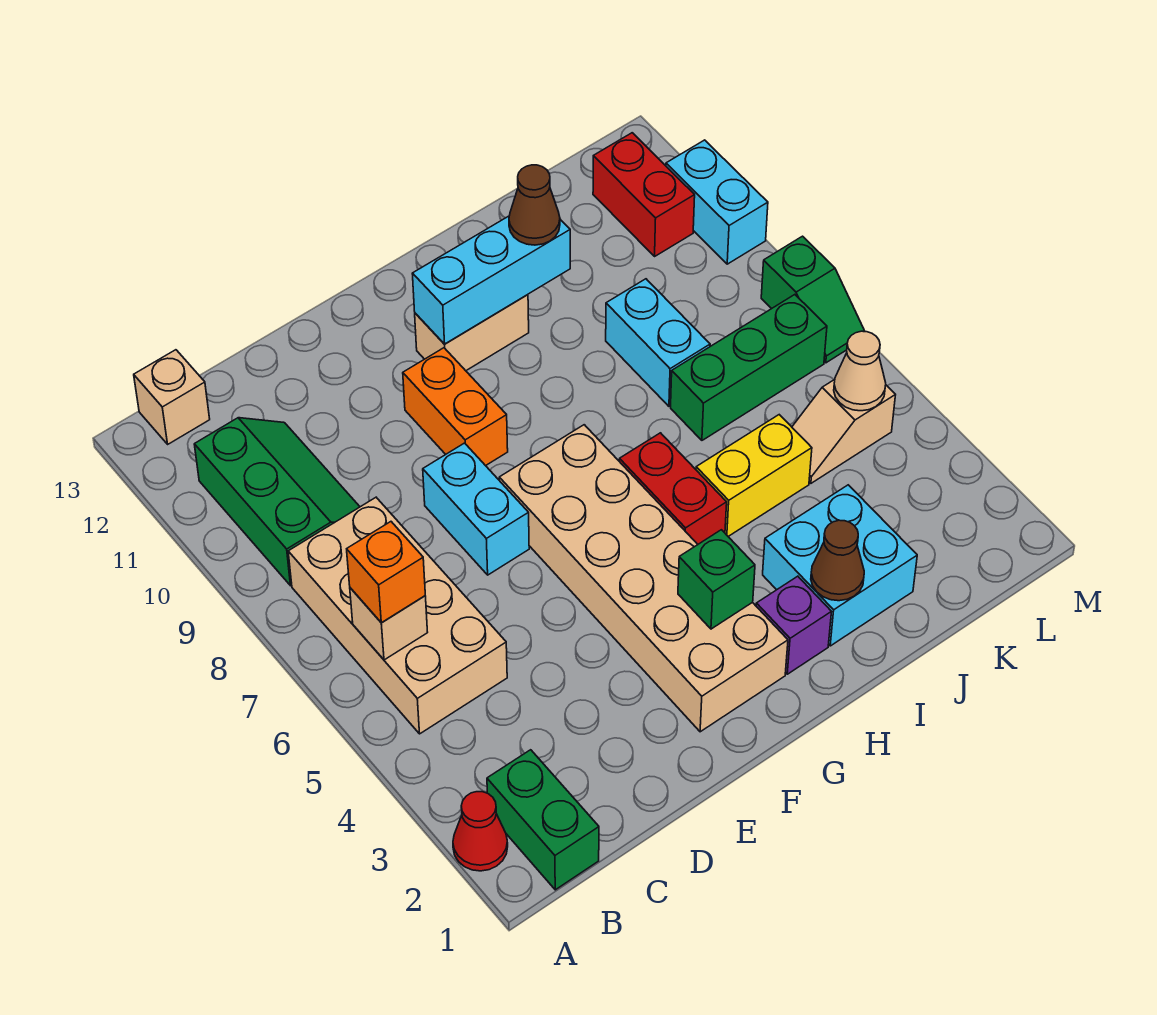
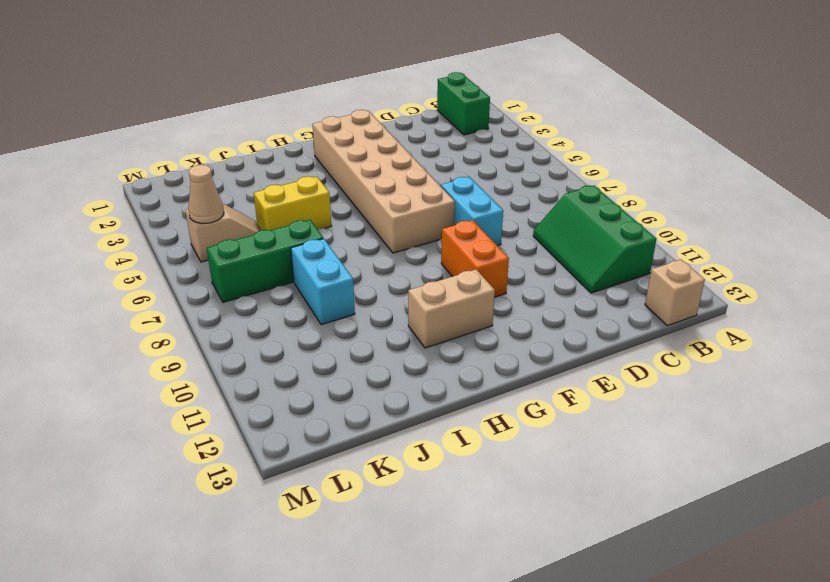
none -> red cone A2 level 1
none -> tan brick B5:C8 level 1
none -> purple brick H2 level 1

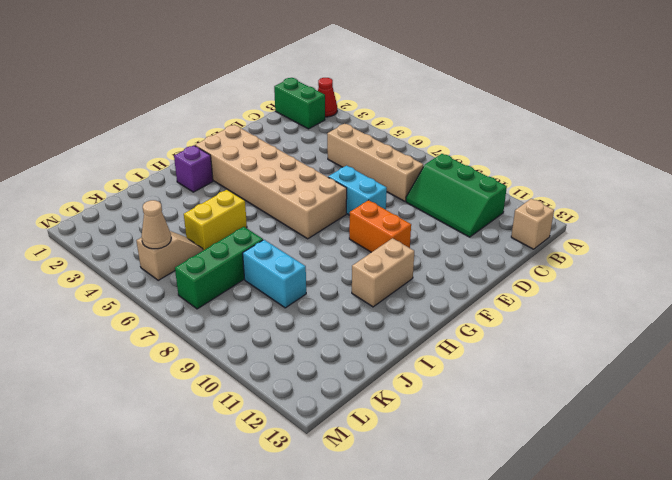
tan brick C5:C8 level 1 -> tan brick B5:C8 level 1
none -> red brick H5:H6 level 1
none -> cyan brick I2:J3 level 1
none -> red brick L11:L12 level 1

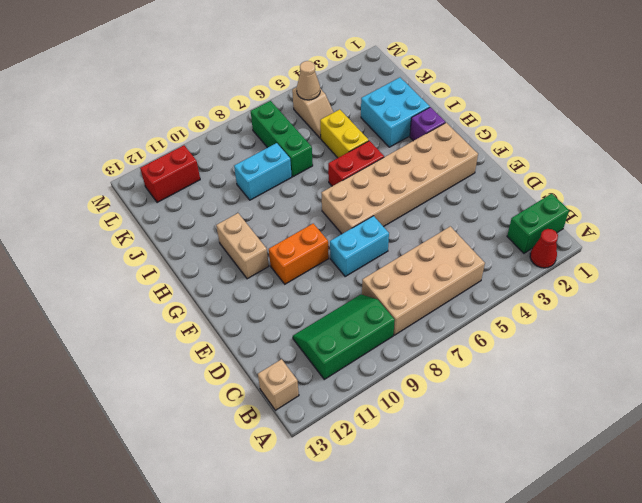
none -> green slope M7:M8 level 1 top 8
none -> cyan brick M10:M11 level 1
none -> tan brick B6 level 2

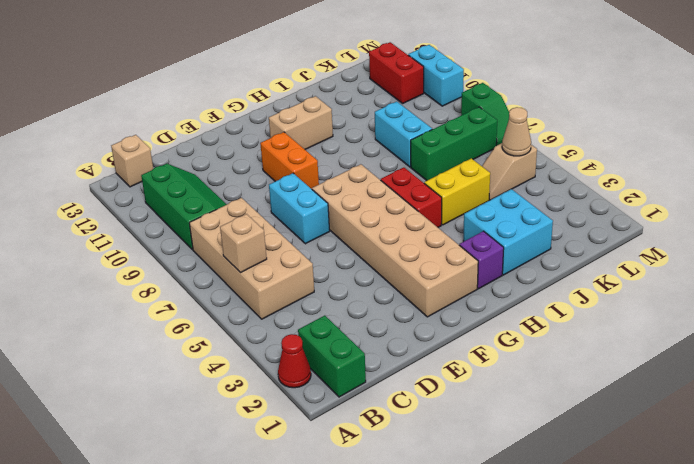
none -> green brick G3 level 2
none -> cyan brick G11:I11 level 2
none -> brown cone I2 level 2

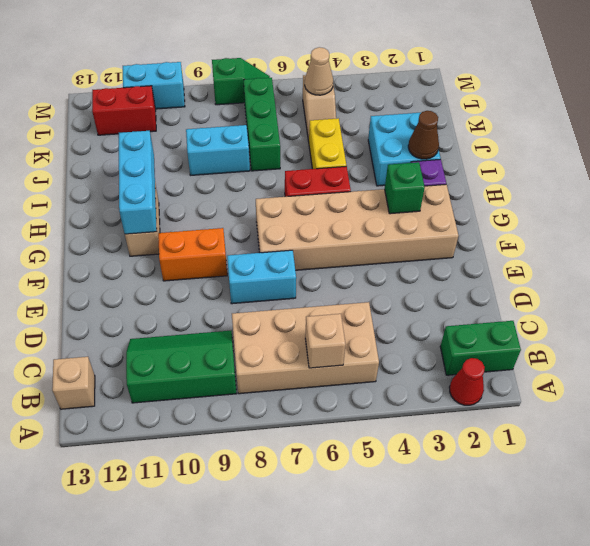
none -> orange brick B6 level 3
none -> brown cone I11 level 3

